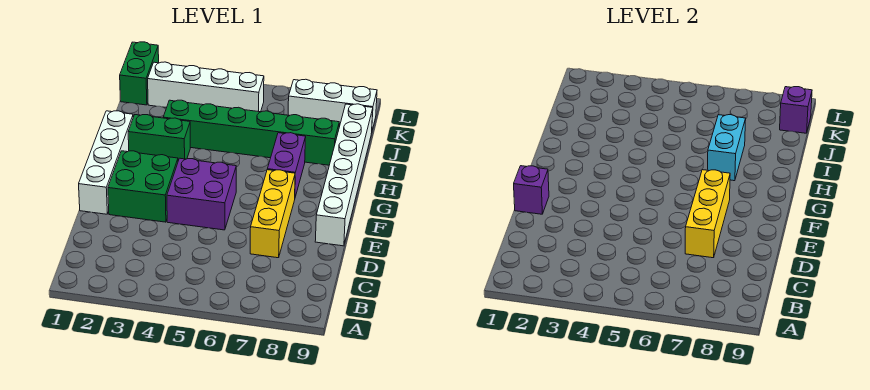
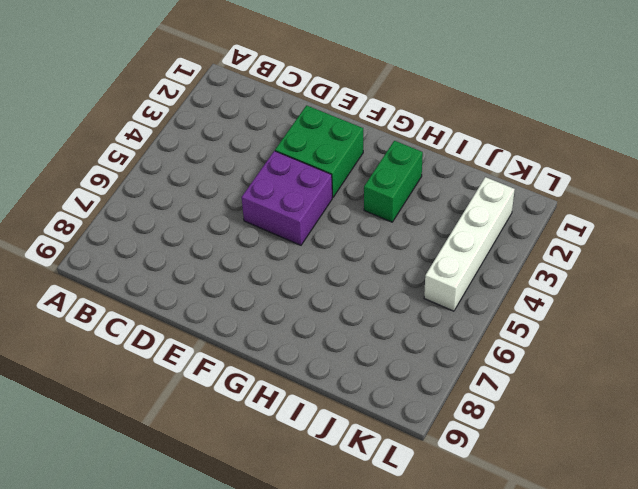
none -> yellow brick D7:F7 level 1
none -> white brick E1:H1 level 1
none -> white brick E9:J9 level 1

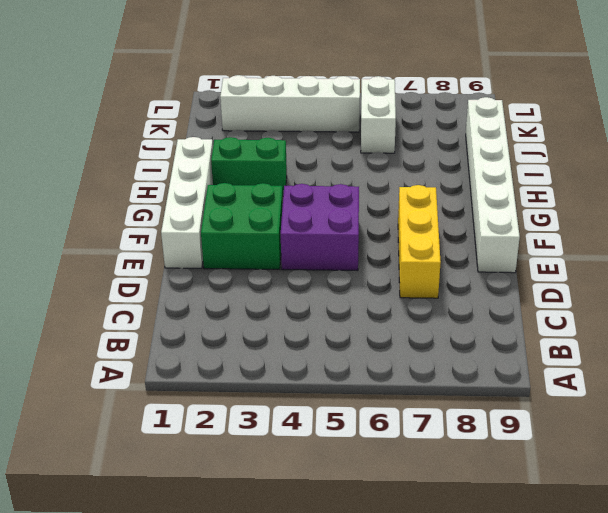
white brick J6:K6 level 1 -> none
none -> purple brick G7:H7 level 1
none -> green brick I3:I8 level 1
none -> green brick K1:L1 level 1

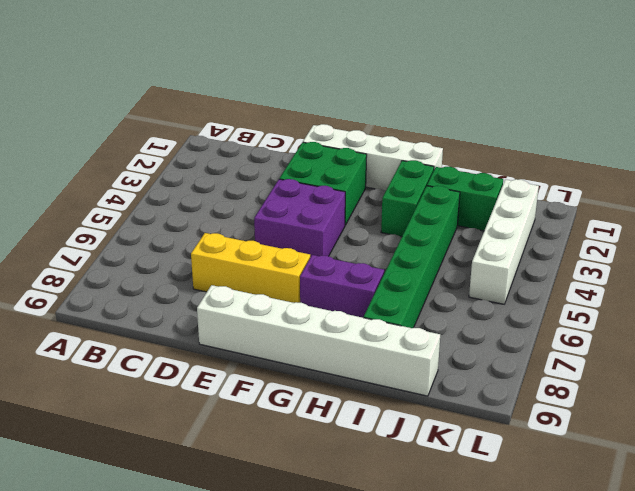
green brick I2:J2 level 1 -> green brick K1:L1 level 1
none -> white brick K7:K9 level 1
none -> yellow brick D7:F7 level 2
none -> purple brick E1 level 2

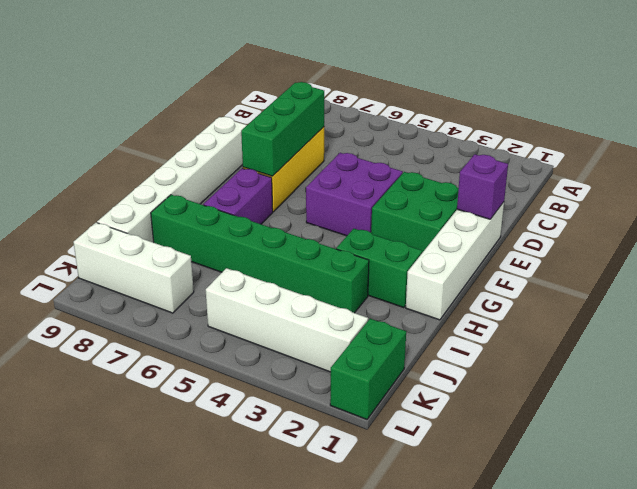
green brick D7:F7 level 2 -> yellow brick D7:F7 level 2
none -> cyan brick H7:I7 level 2
none -> purple brick K9 level 2

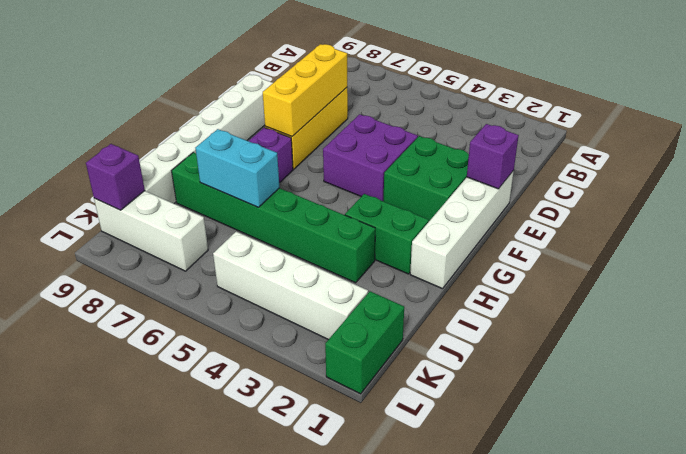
cyan brick I6:I7 level 2 -> cyan brick H7:I7 level 2

